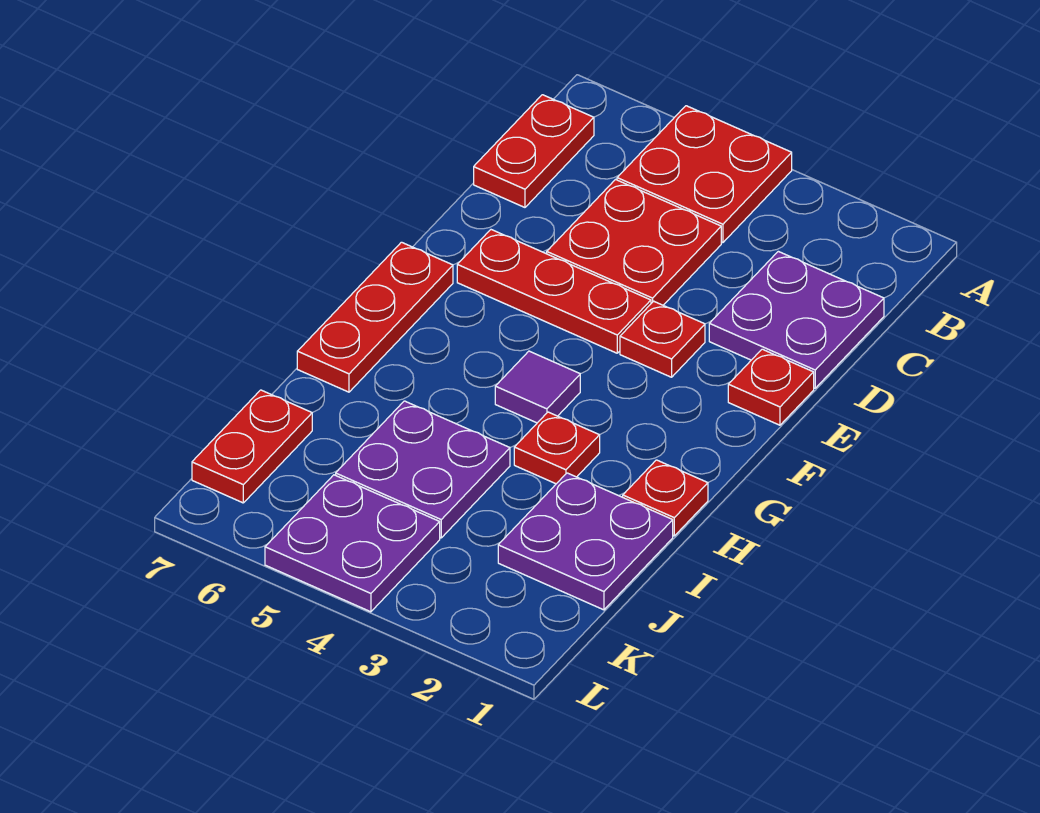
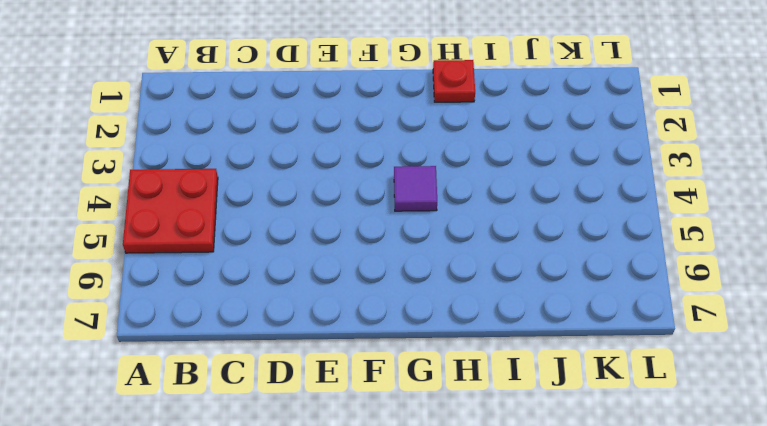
none -> red plate B7:C7 level 1
none -> purple plate C1:D2 level 1
none -> red plate C4:D5 level 1

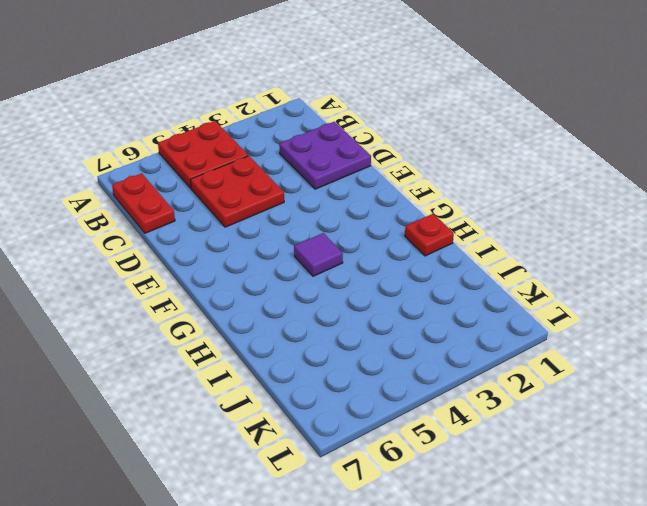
none -> red plate E1 level 1
none -> red plate E3 level 1
none -> red plate E4:E6 level 1

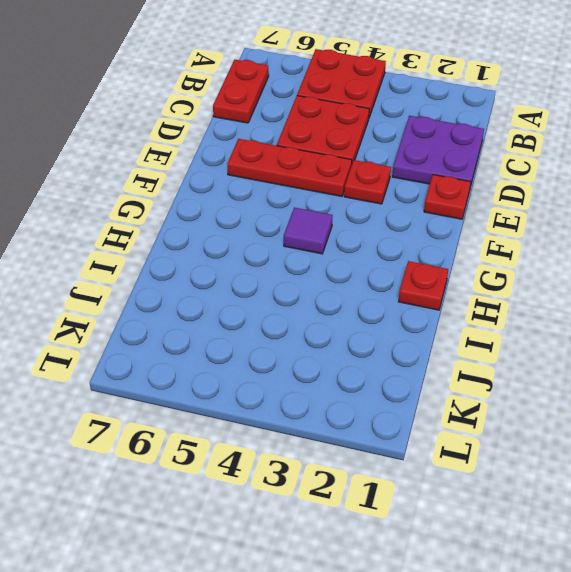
none -> red plate F7:H7 level 1
none -> red plate H3 level 1
none -> purple plate I1:J2 level 1

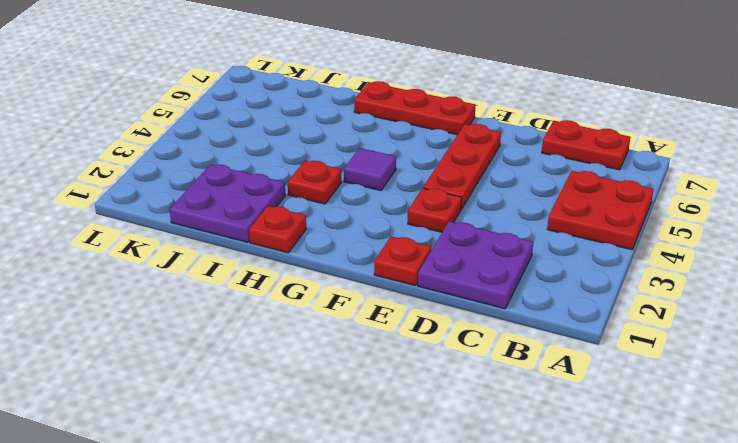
none -> red plate C4:D5 level 1
none -> purple plate I4:J5 level 1
none -> red plate J7:K7 level 1

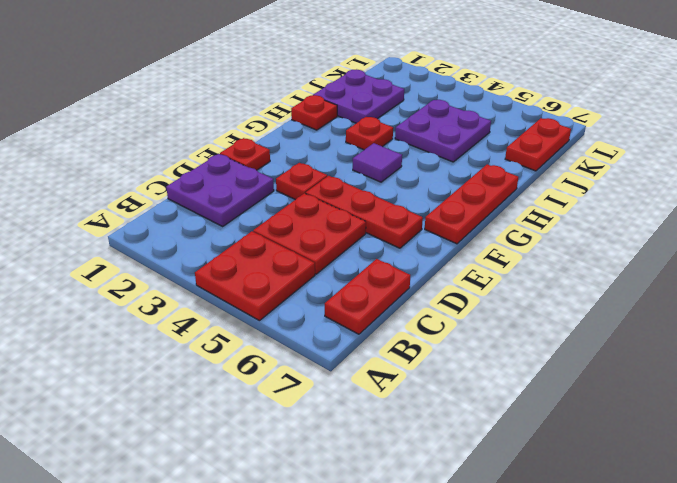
none -> purple plate K4:L5 level 1

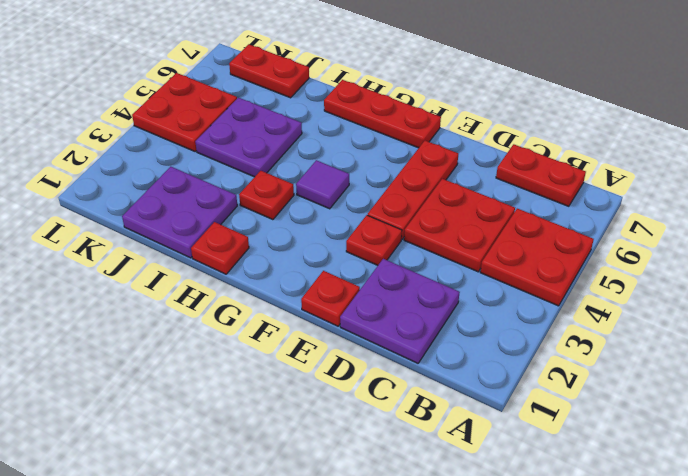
red plate K4:L5 level 1 -> purple plate K4:L5 level 1

